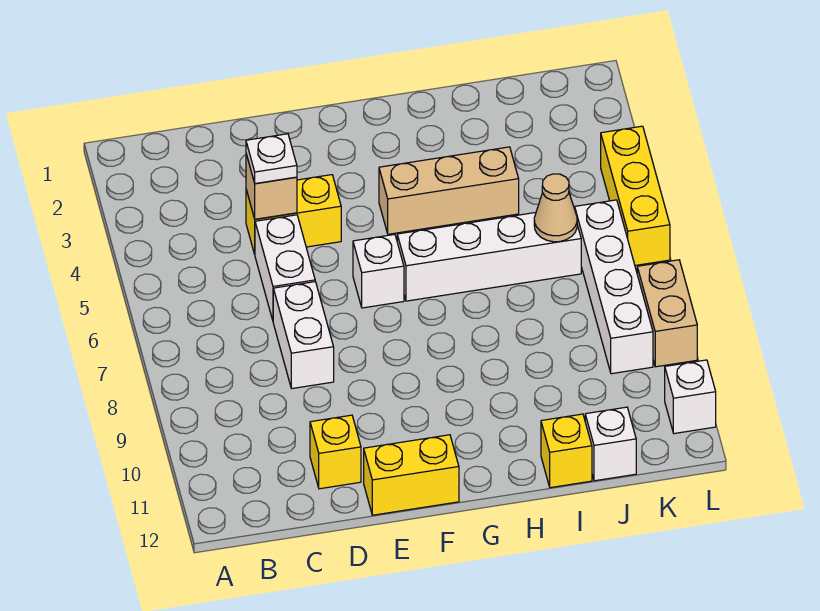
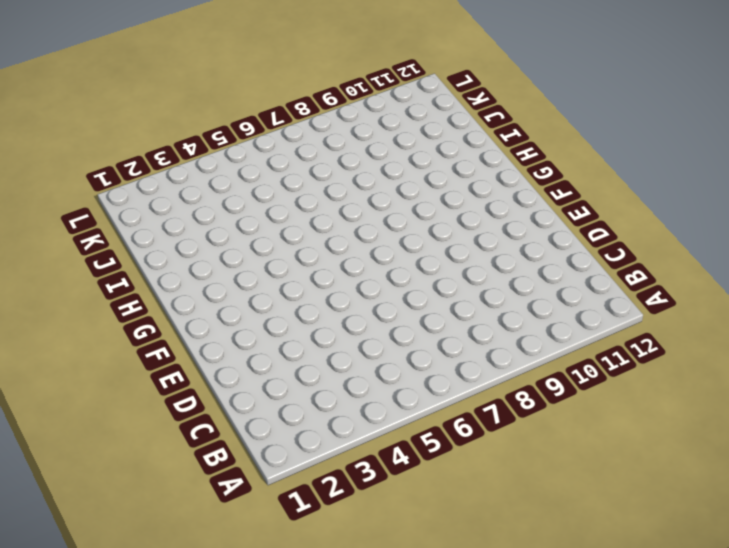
none -> yellow brick D4:E4 level 1
none -> white brick D5:D6 level 1
none -> white brick D7:D8 level 1

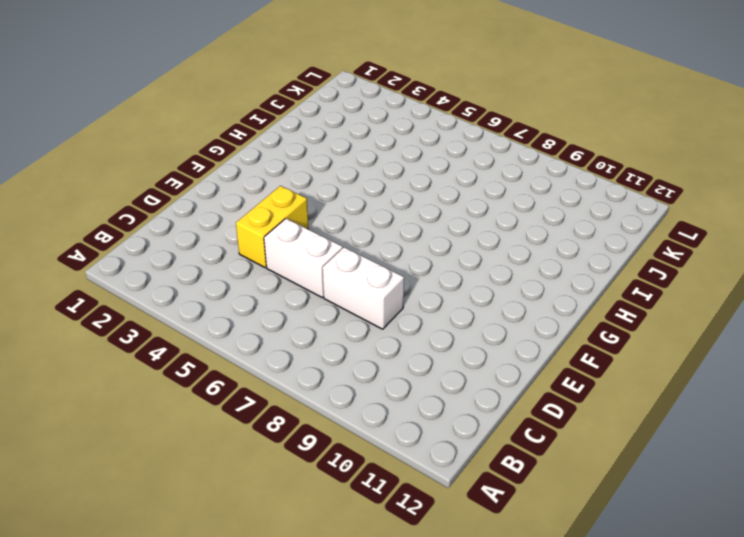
none -> yellow brick D11 level 1
none -> yellow brick E12:F12 level 1
none -> white brick F6 level 1

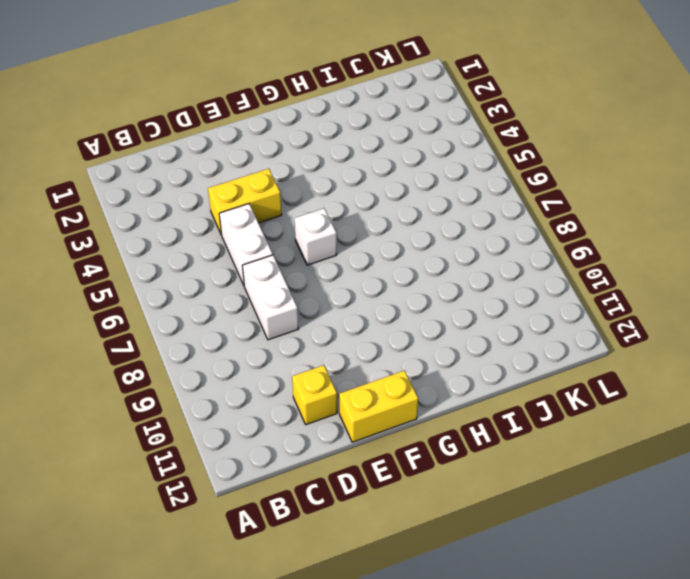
none -> tan brick G4:I4 level 1
none -> white brick G6:J6 level 1
none -> yellow brick I12 level 1

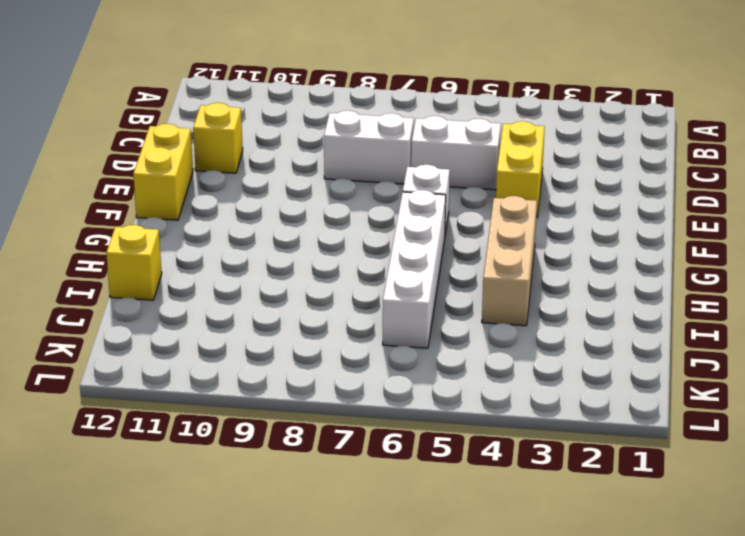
none -> white brick J12 level 1
none -> white brick K6:K9 level 1
none -> yellow brick L4:L6 level 1

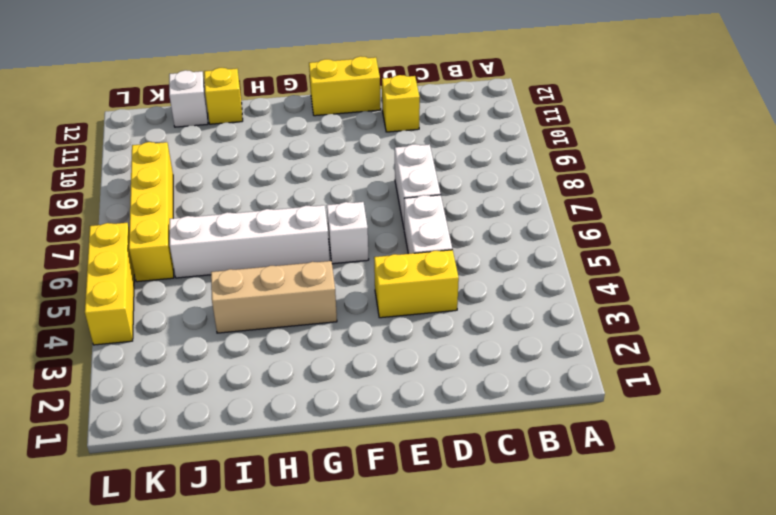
yellow brick K6:K9 level 1 -> white brick K6:K9 level 1
none -> tan brick L8:L9 level 1
none -> white brick L11 level 1
none -> tan brick D4 level 2

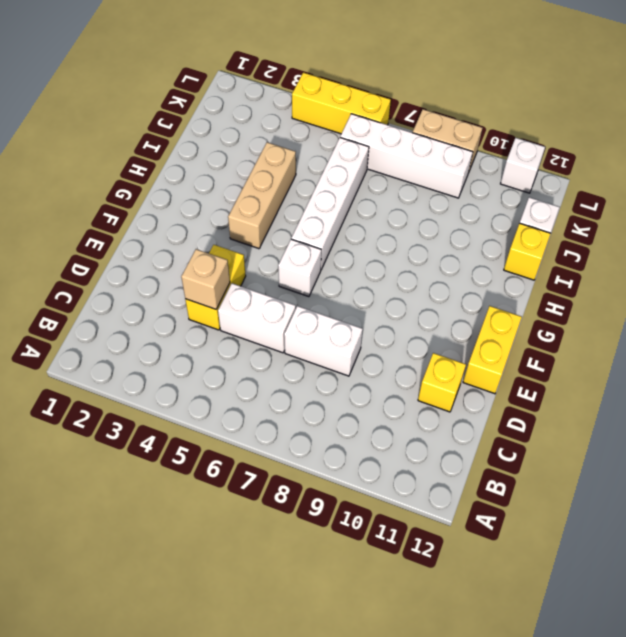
none -> tan cone J6 level 2
none -> white plate D4 level 3

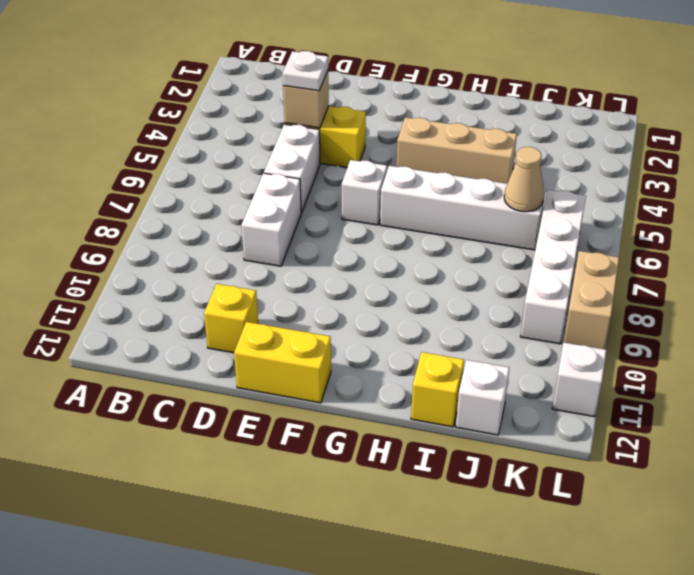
none -> yellow brick L4:L6 level 1

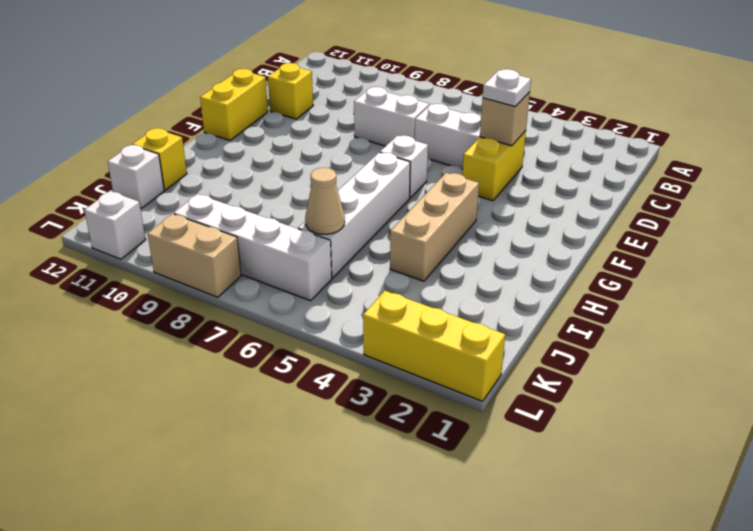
yellow brick L1:L3 level 1 -> yellow brick L4:L6 level 1

